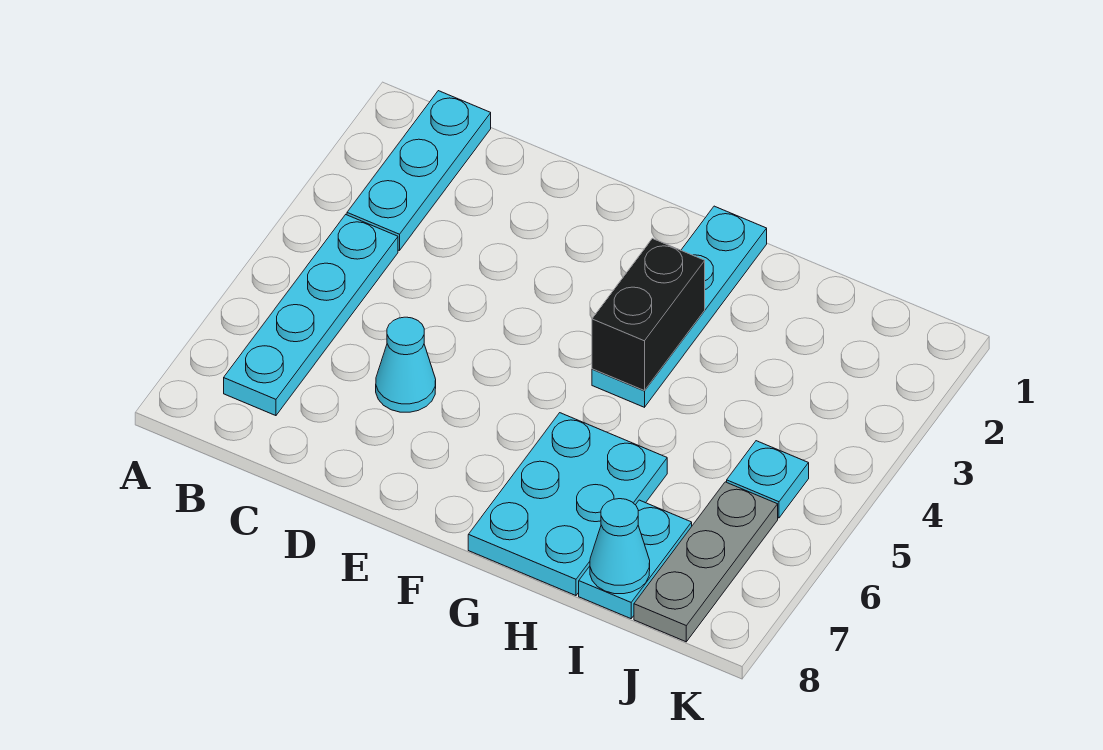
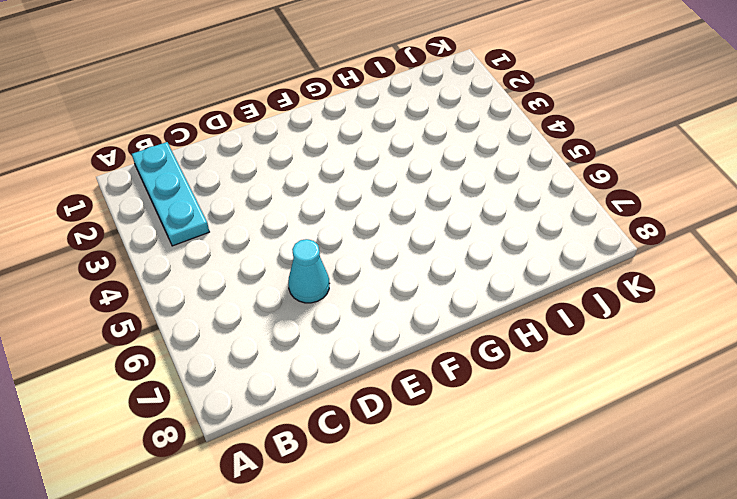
none -> cyan plate B4:B7 level 1
none -> cyan plate G1:G4 level 1

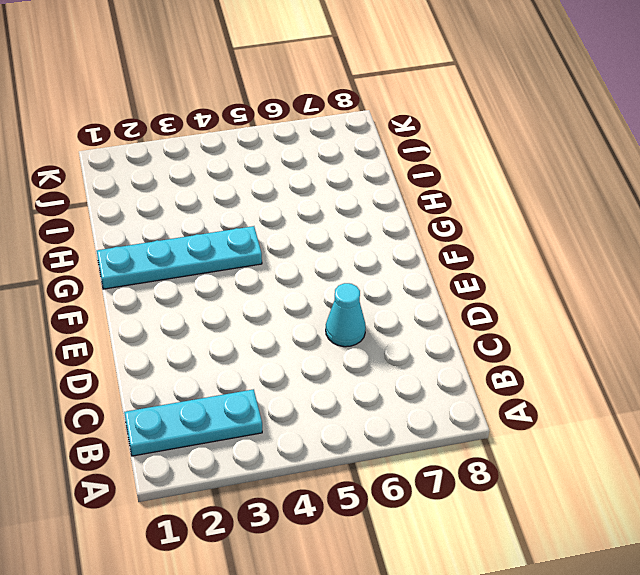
none -> cyan plate B4:B7 level 1
none -> cyan plate G6:H8 level 1

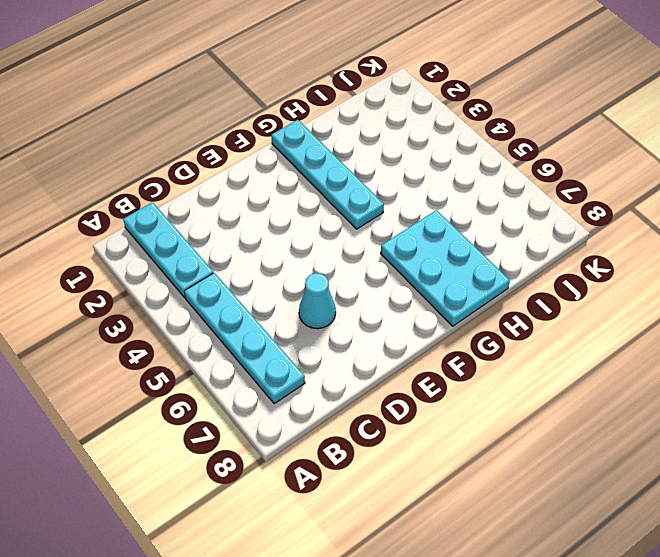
none -> cyan plate I7:I8 level 1
none -> cyan plate J5 level 1

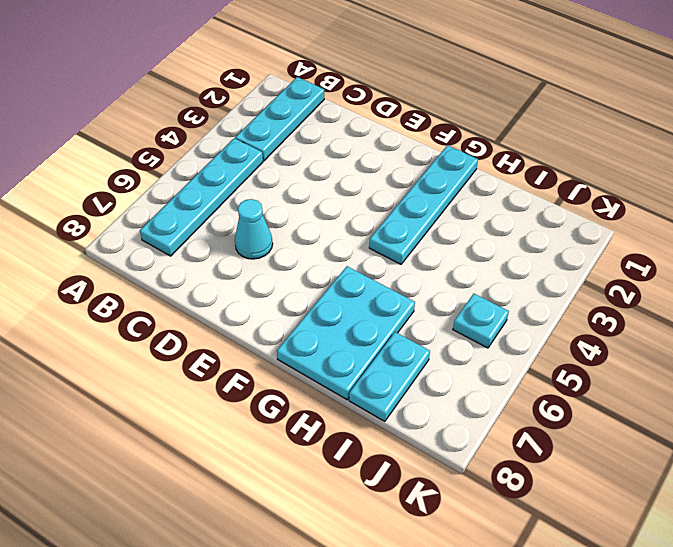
none -> grey plate J6:J8 level 1
none -> black brick G3:G4 level 2

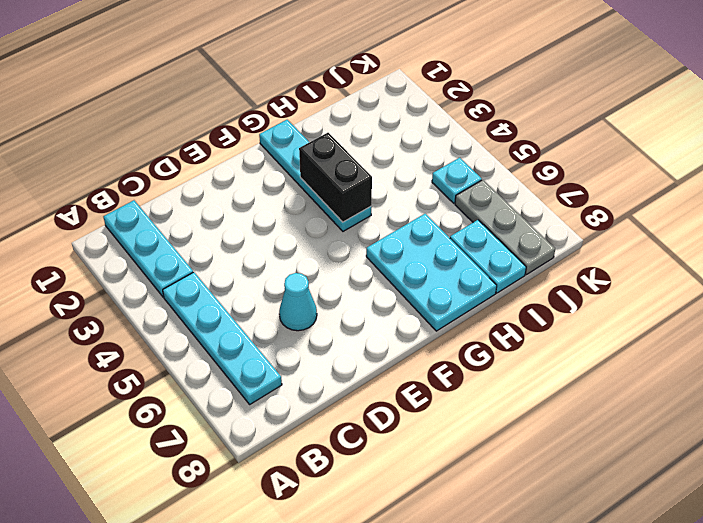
none -> cyan cone I8 level 2

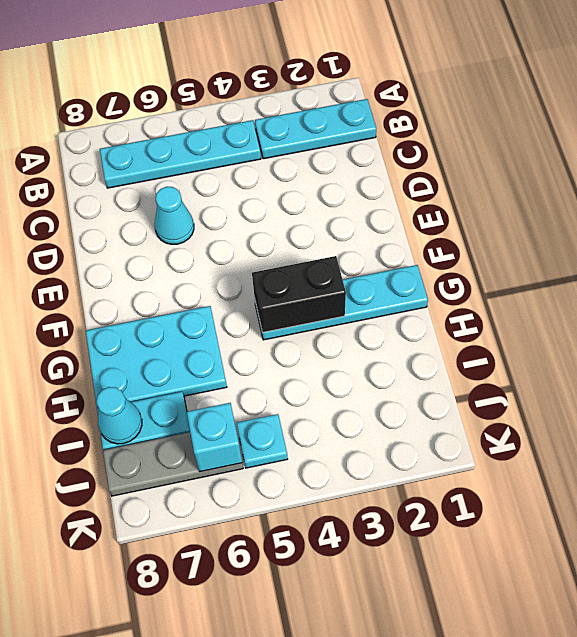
cyan brick J6 level 2 -> none

